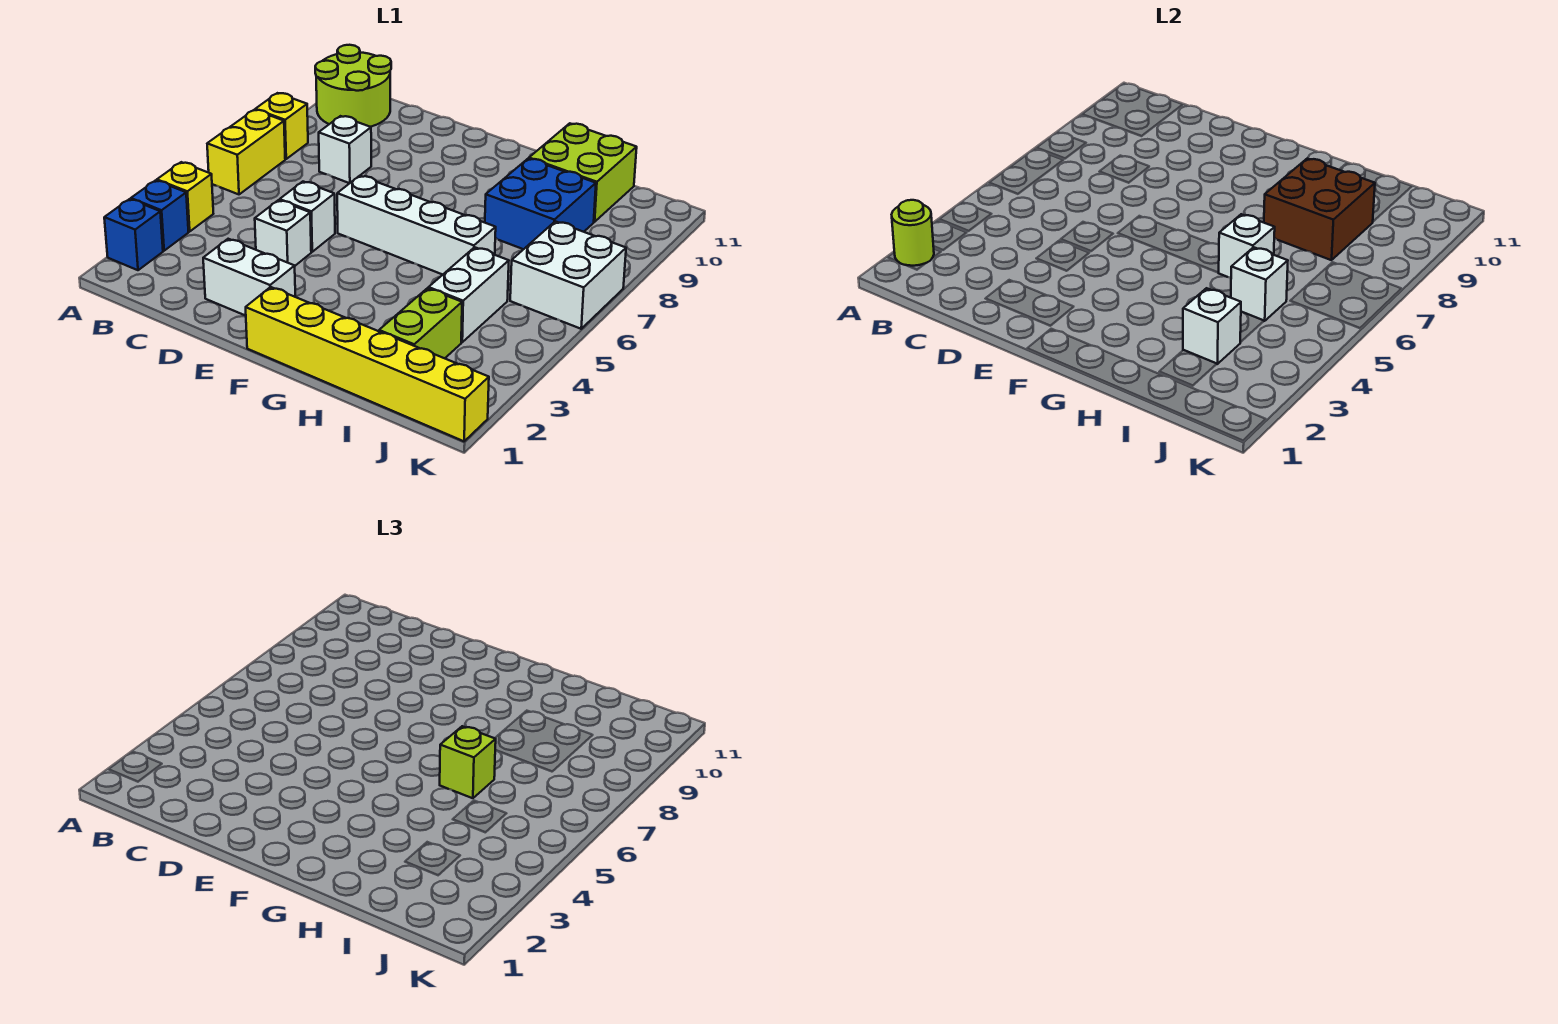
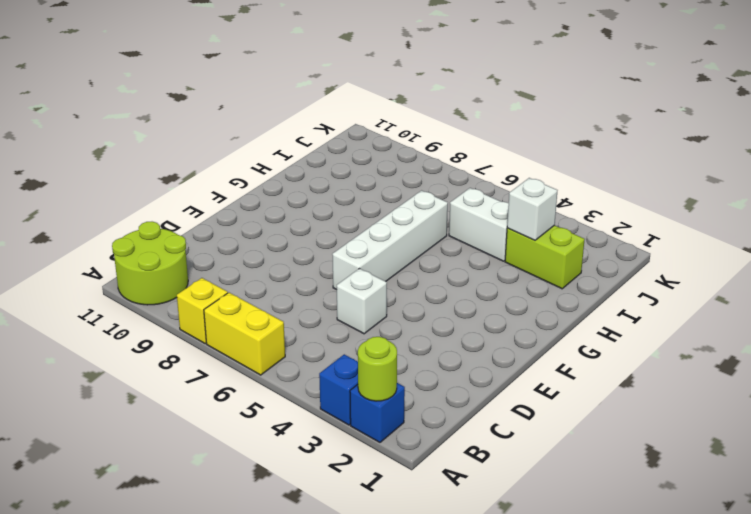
none -> yellow brick A4 level 1
none -> white brick C8 level 1
none -> white brick D2:E2 level 1

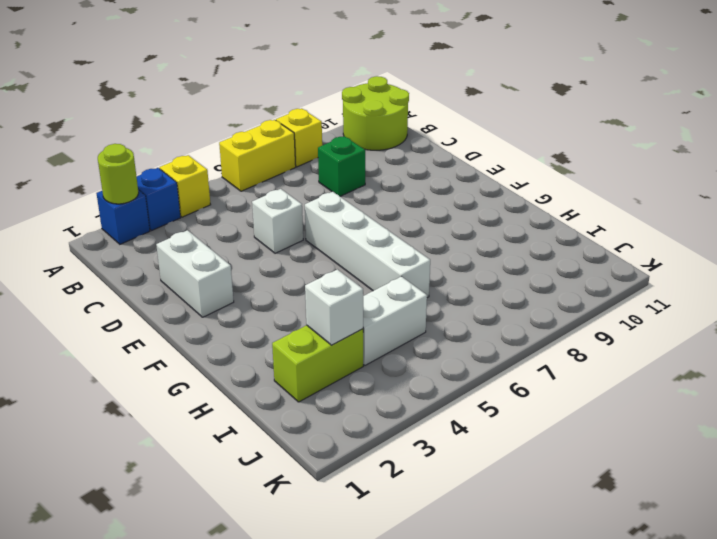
green brick C8 level 1 -> white brick C8 level 1
none -> white brick D4 level 1
none -> yellow brick F1:K1 level 1
none -> blue brick H8:I9 level 1

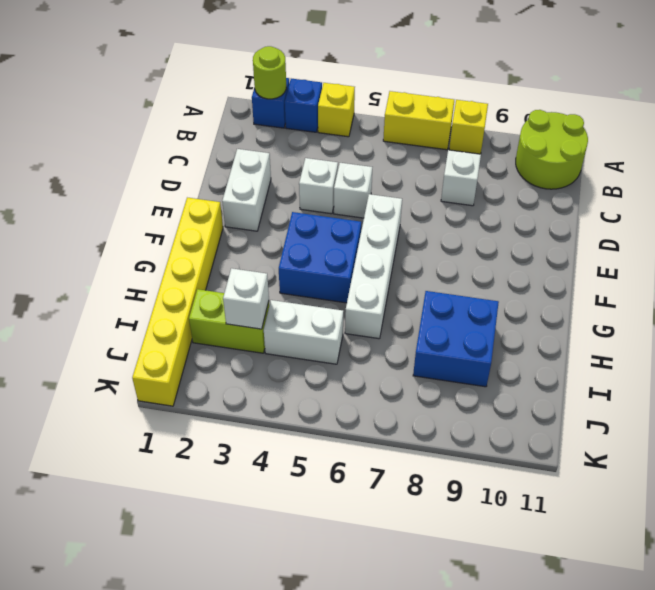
blue brick F4:G5 level 1 -> none
none -> lime brick H10:I11 level 1
none -> white brick J6:K7 level 1
none -> white brick H6 level 2

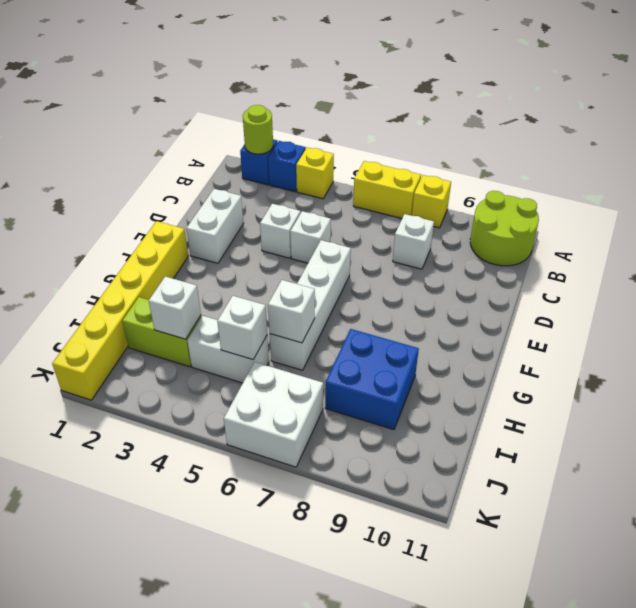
none -> lime brick H10:I11 level 1
none -> brown brick H8:I9 level 2
none -> lime brick H6 level 3

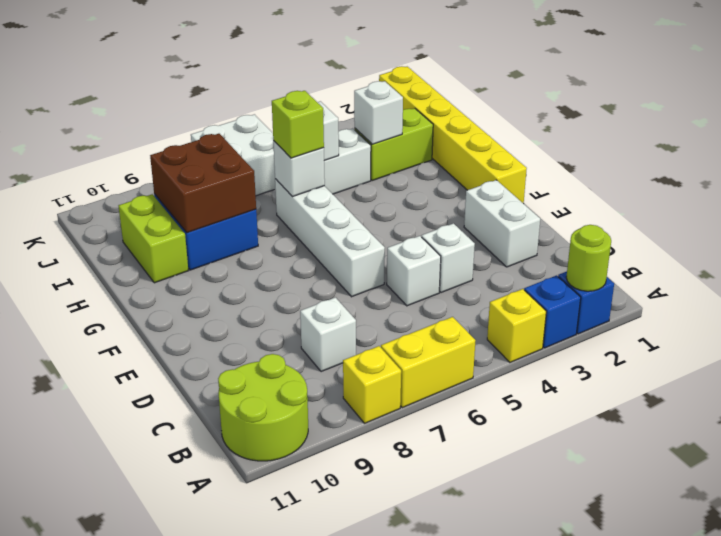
lime brick H10:I10 level 1 -> lime brick H10:I11 level 1

